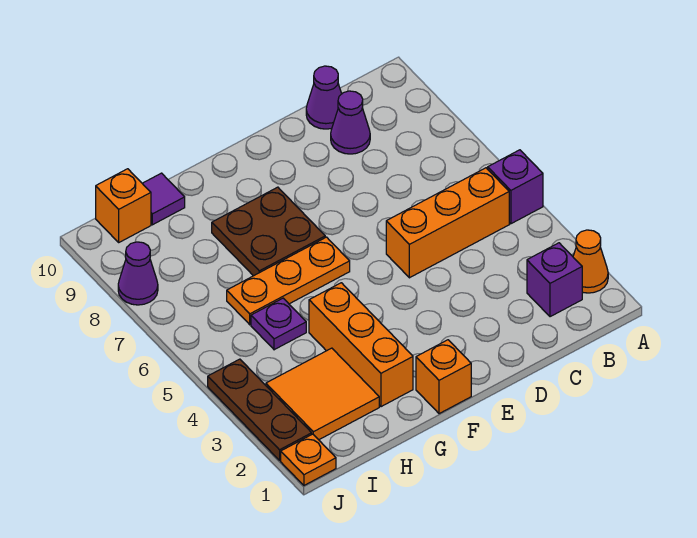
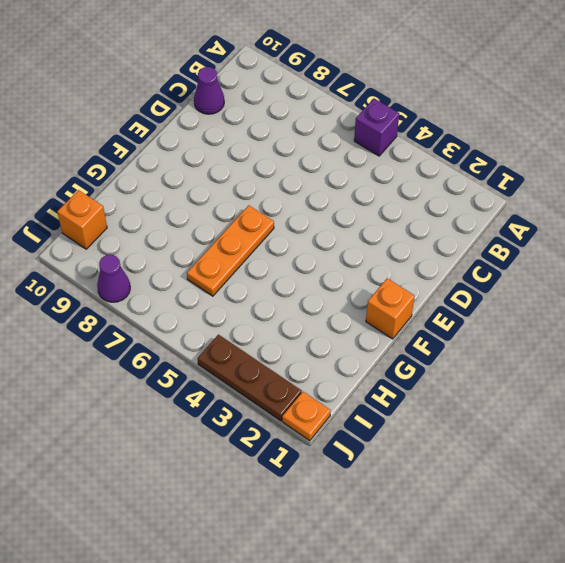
none -> orange cone A2 level 1
none -> purple brick B2 level 1
none -> orange brick B5:D5 level 1

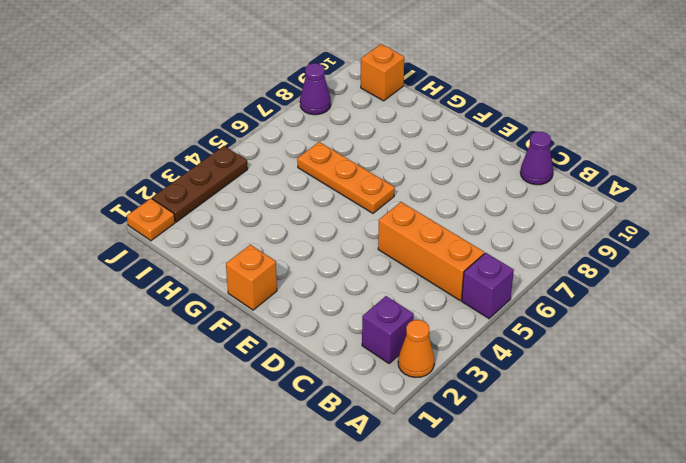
none -> purple cone C9 level 1
none -> brown plate F7:G8 level 1
none -> orange brick G2:G4 level 1

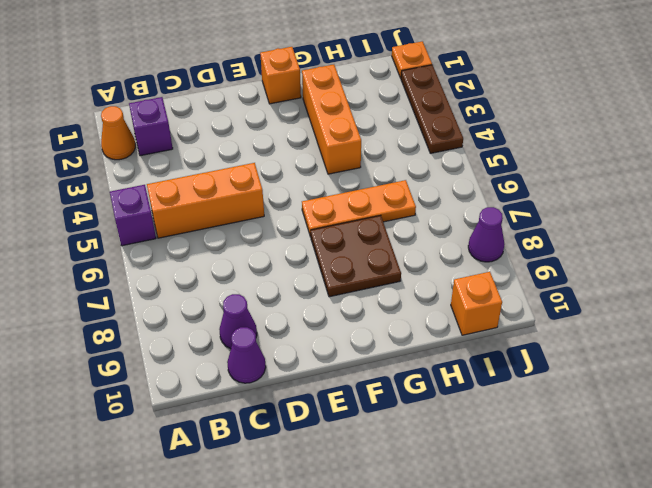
none -> orange tile H2:I3 level 1
none -> purple plate H5 level 1
none -> purple tile H10 level 1

